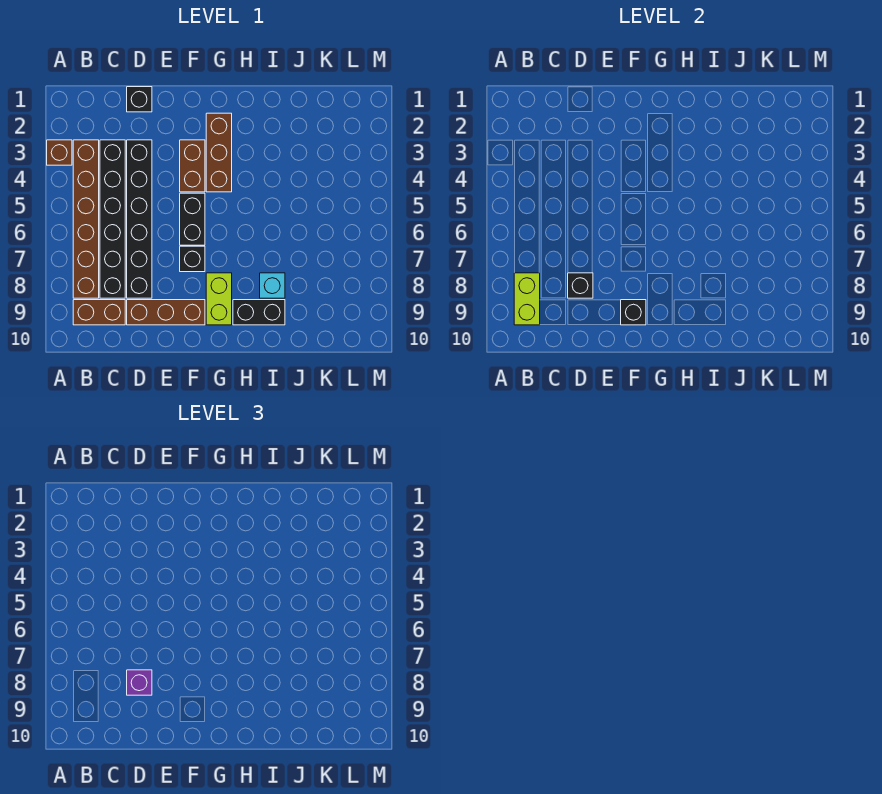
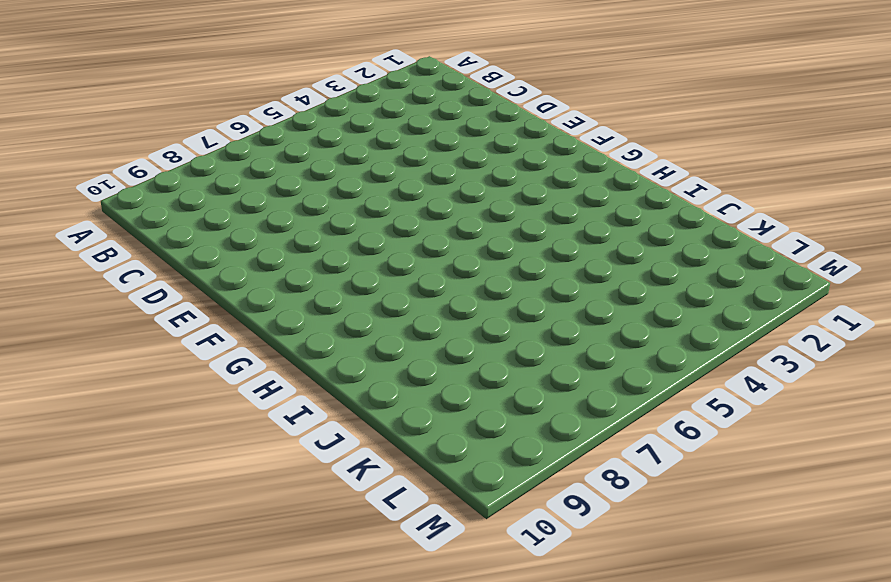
none -> brown brick A3 level 1
none -> brown brick B3:B8 level 1
none -> brown brick B9:C9 level 1

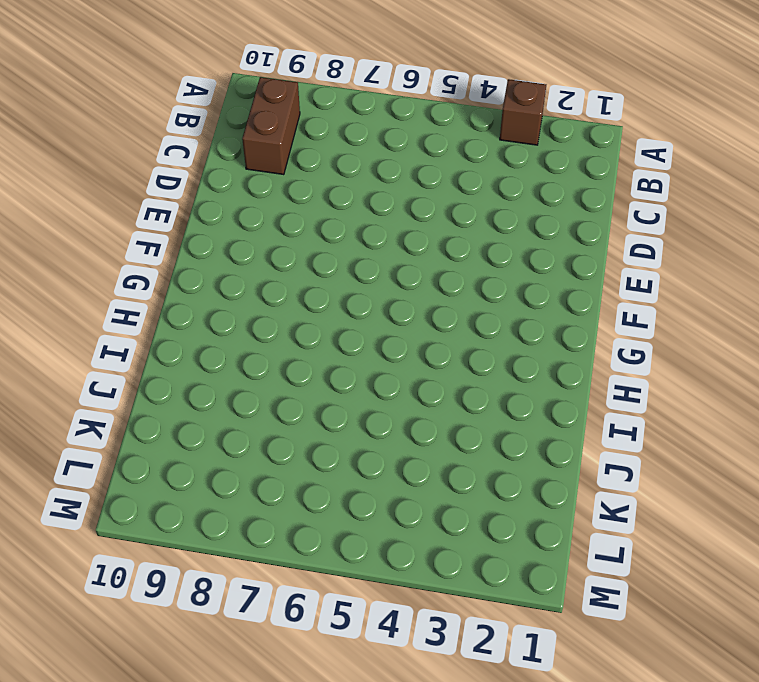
none -> brown brick B3:B8 level 1
none -> black brick C3:C8 level 1
none -> black brick D1 level 1

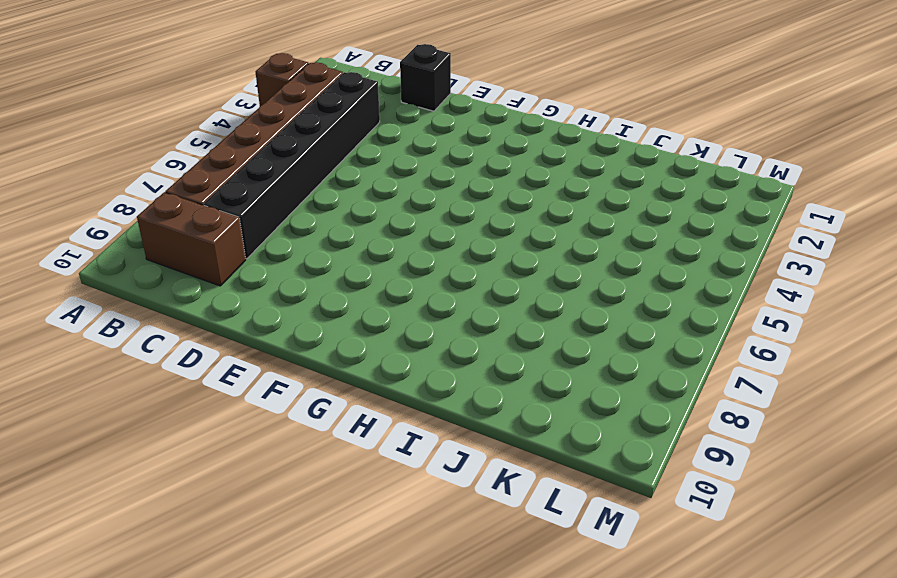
none -> black brick D3:D8 level 1
none -> brown brick D9:F9 level 1
none -> brown brick F3:F4 level 1

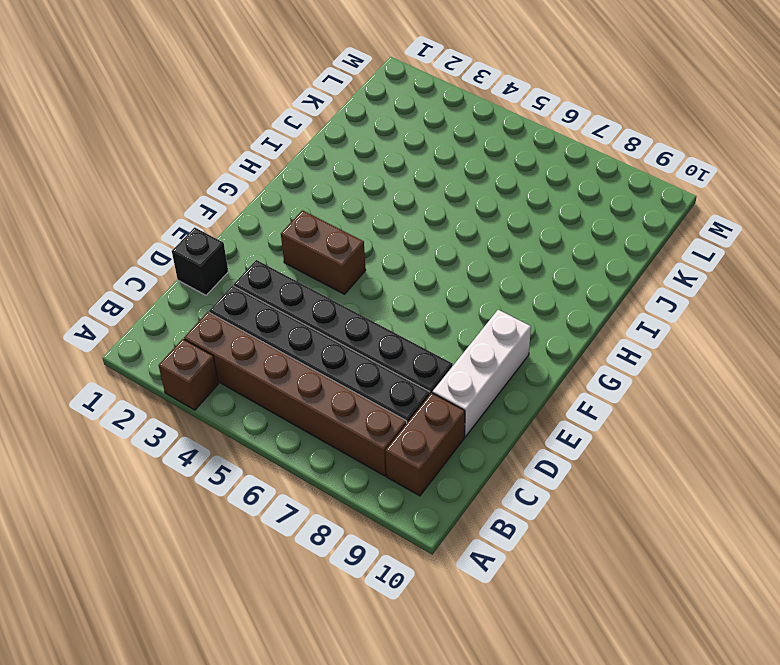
white brick D9:F9 level 1 -> brown brick D9:F9 level 1
none -> black brick F5:F6 level 1
none -> black brick F7 level 1
none -> brown brick G2:G4 level 1

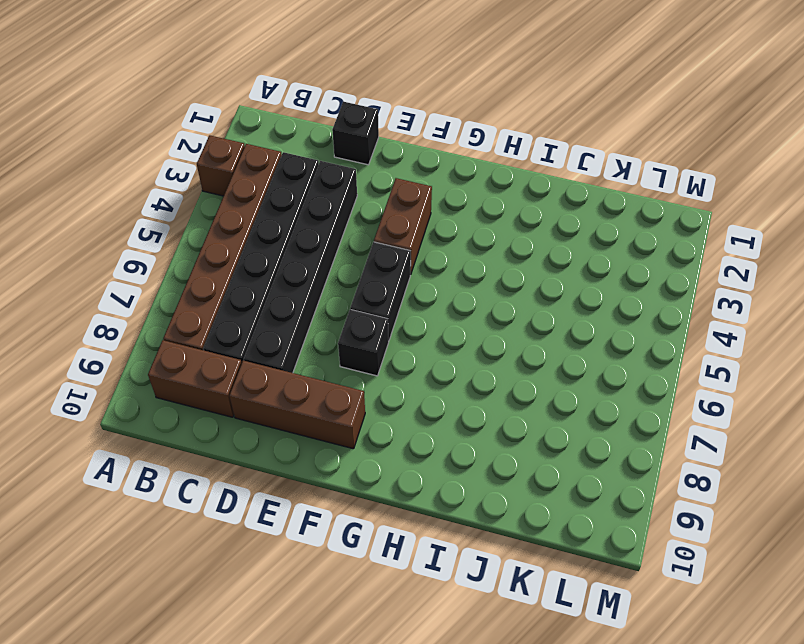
none -> brown brick G2:G4 level 1
none -> lime brick G8:G9 level 1
none -> black brick H9:I9 level 1

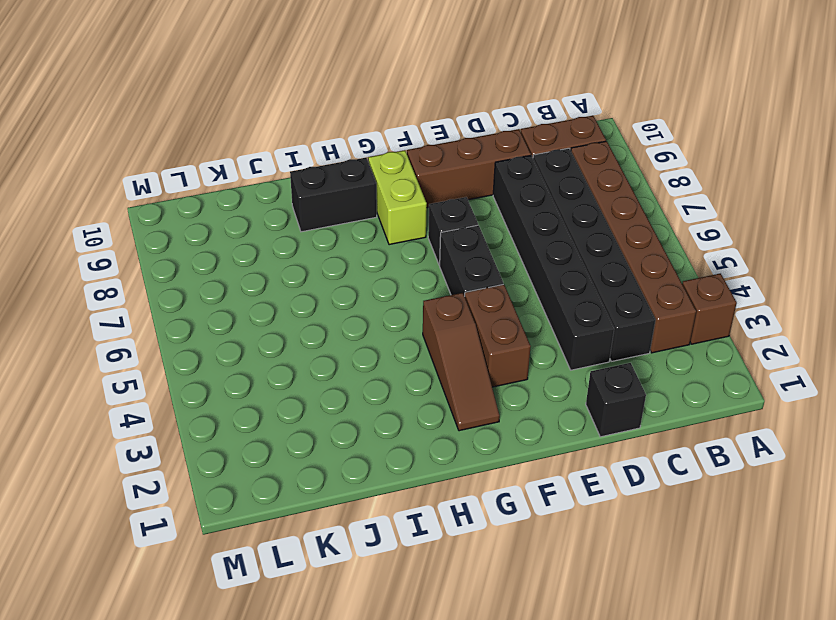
brown slope G2:G4 level 1 top 4 -> brown brick G2:G4 level 1
none -> cyan brick I8 level 1
none -> lime brick B8:B9 level 2
none -> black brick D8 level 2

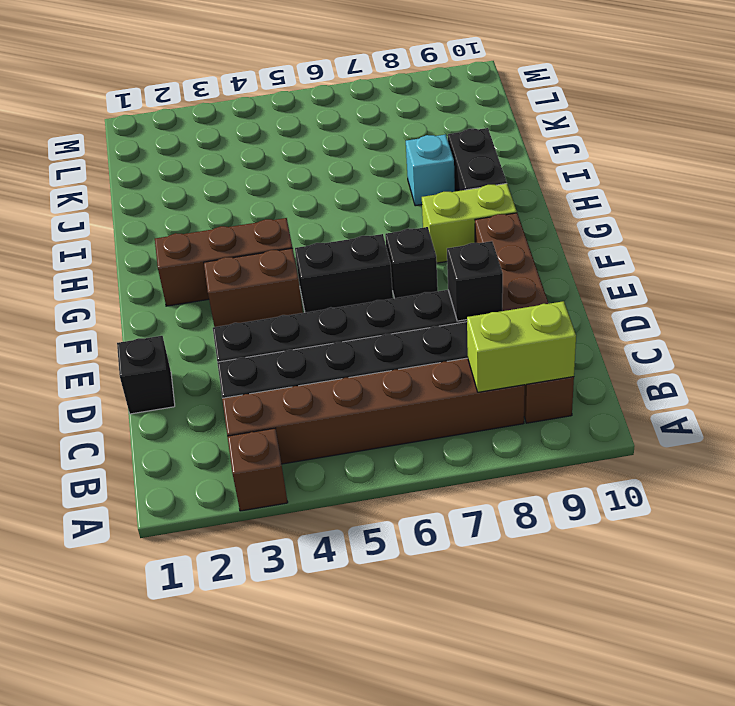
none -> black brick F9 level 2
none -> purple brick D8 level 3

